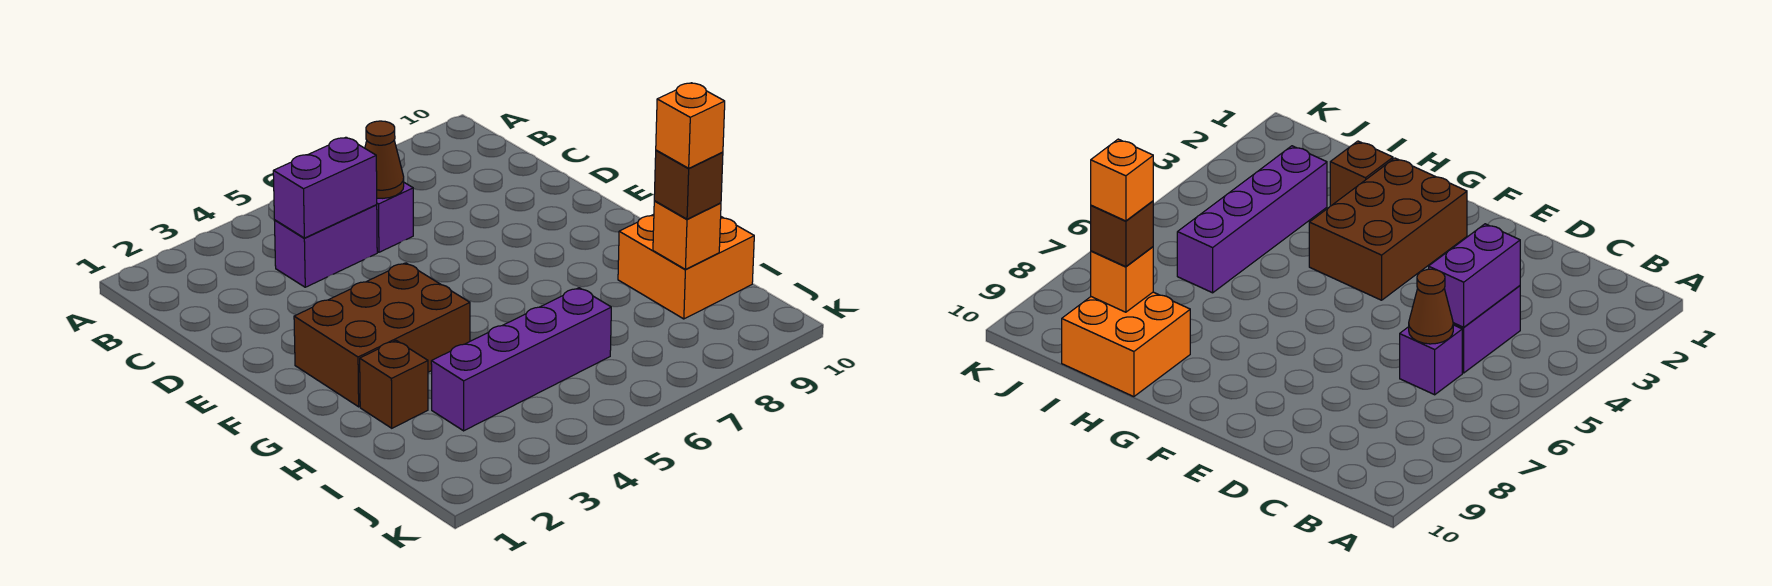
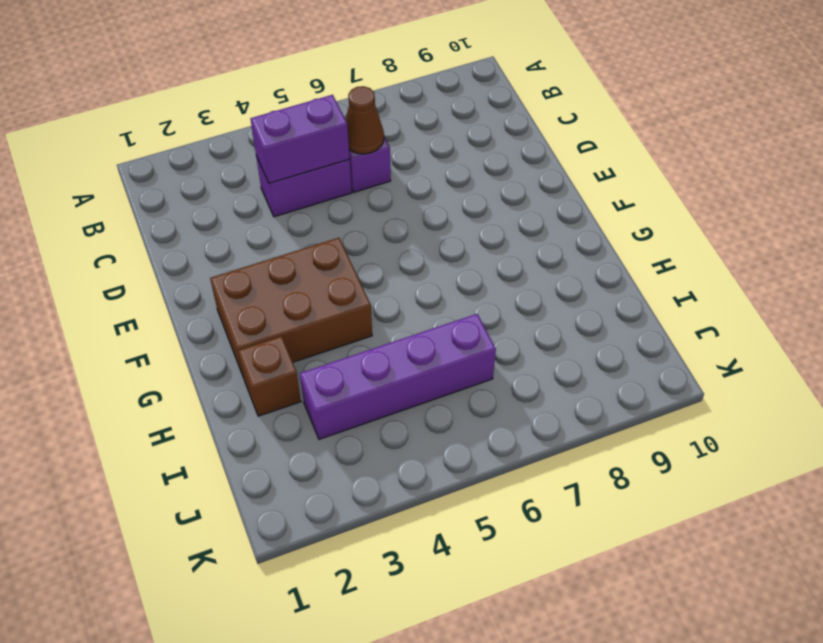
none -> orange brick H9:I10 level 1
none -> orange brick I9 level 2

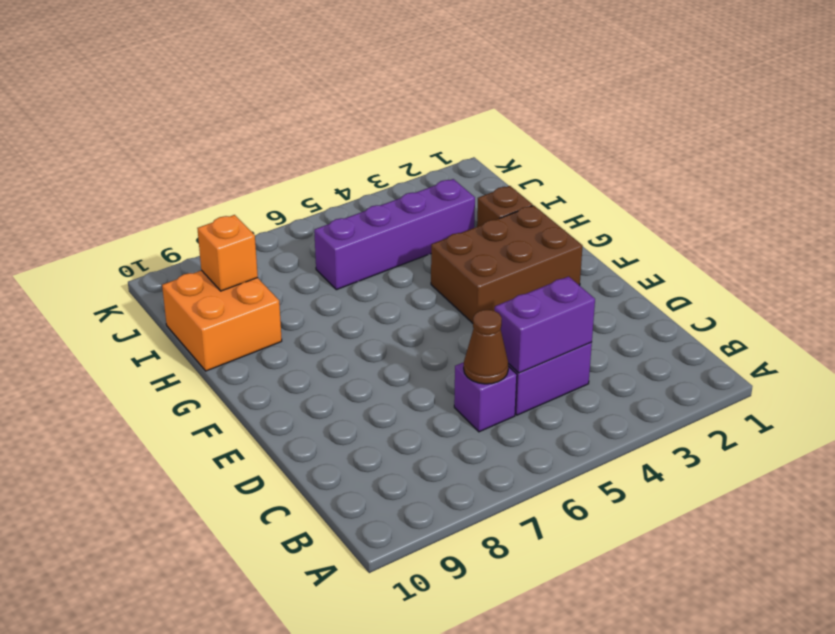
none -> brown brick I9 level 3
none -> orange brick I9 level 4

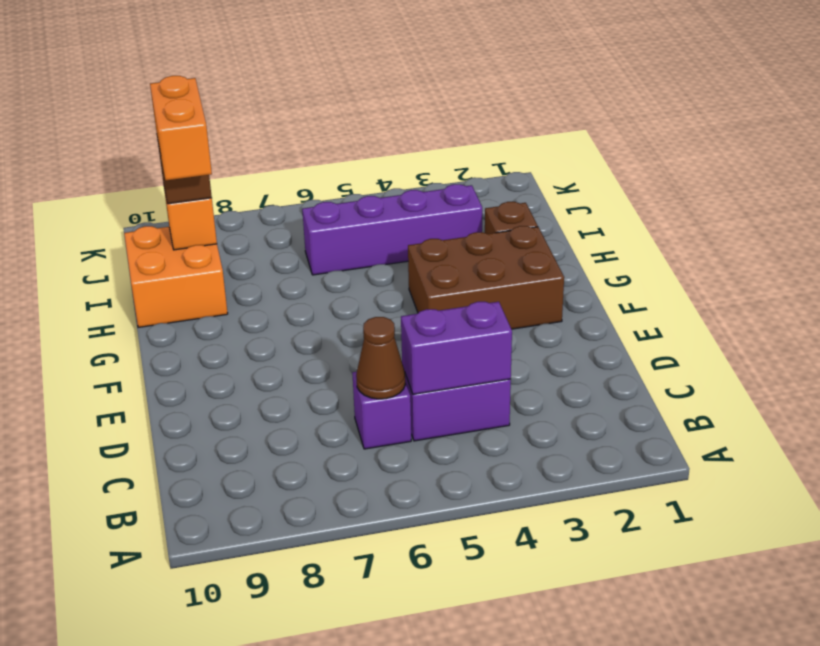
orange brick H9:I9 level 4 -> orange brick I9 level 4

